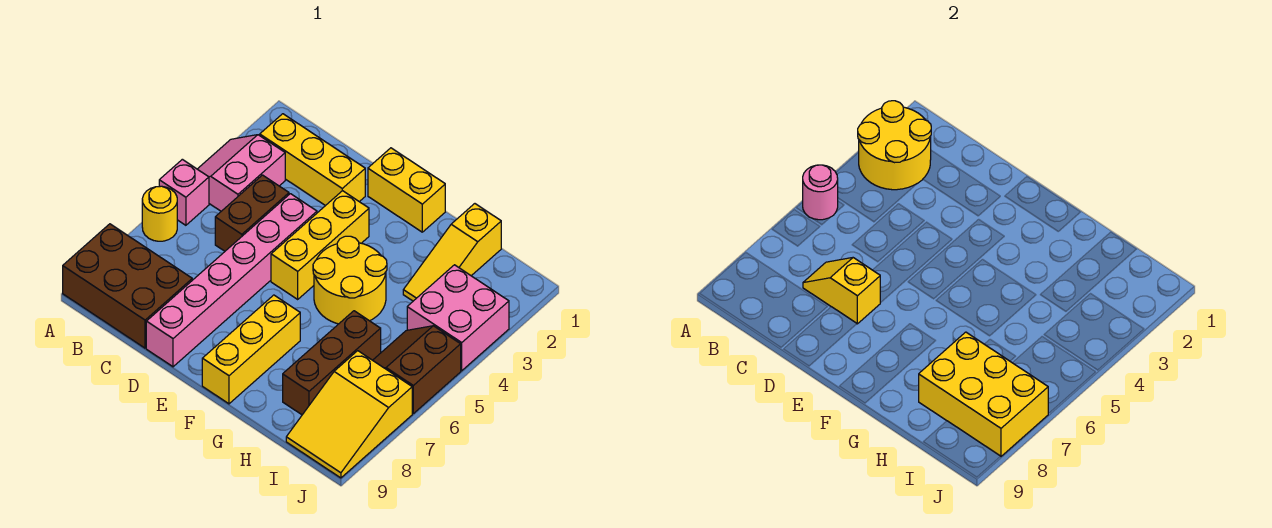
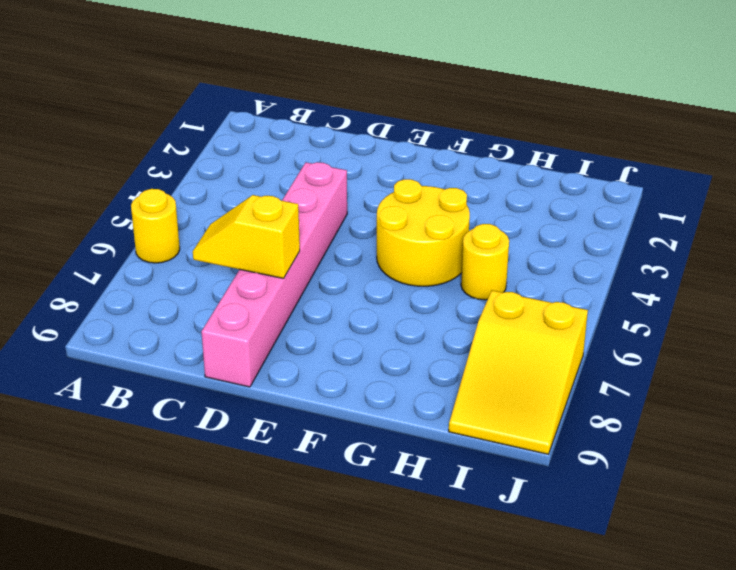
yellow round brick H5 level 1 -> none
none -> pink slope A3:B4 level 1 top B
none -> pink brick A5 level 1
none -> brown brick A8:C9 level 1

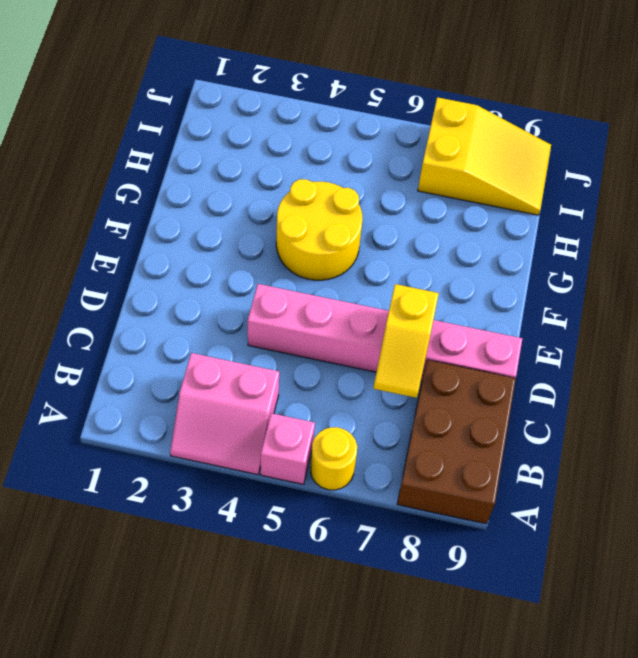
none -> yellow brick B2:D2 level 1
none -> brown brick C4:C5 level 1
none -> yellow brick E1:F1 level 1

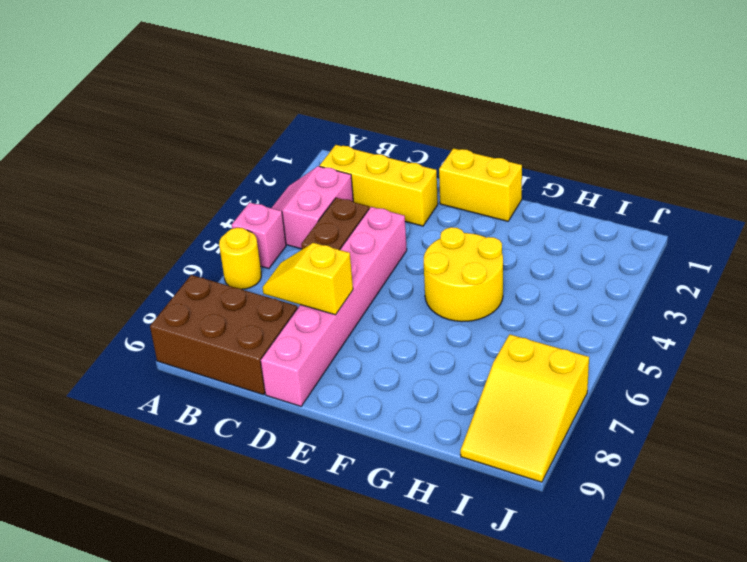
none -> yellow brick E3:E5 level 1
none -> yellow brick F7:F9 level 1
none -> yellow slope H1:H3 level 1 top 1

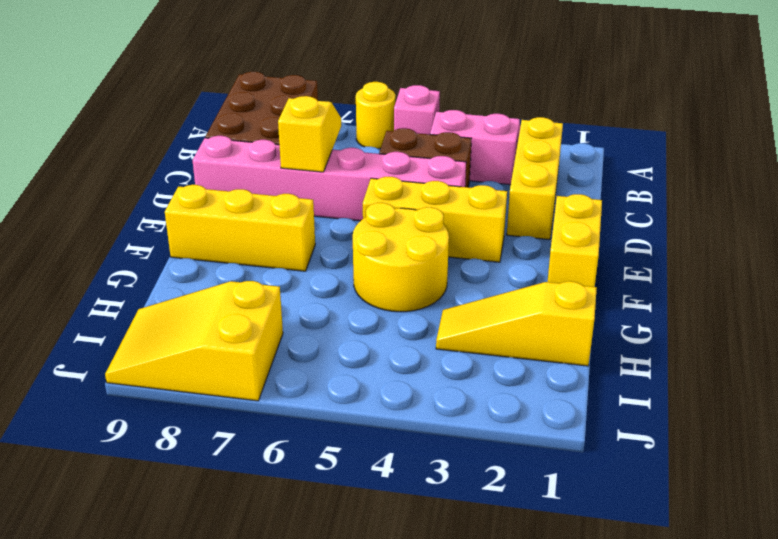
none -> brown brick H6:H8 level 1
none -> pink brick I3:J4 level 1
none -> brown slope I5:J6 level 1 top J

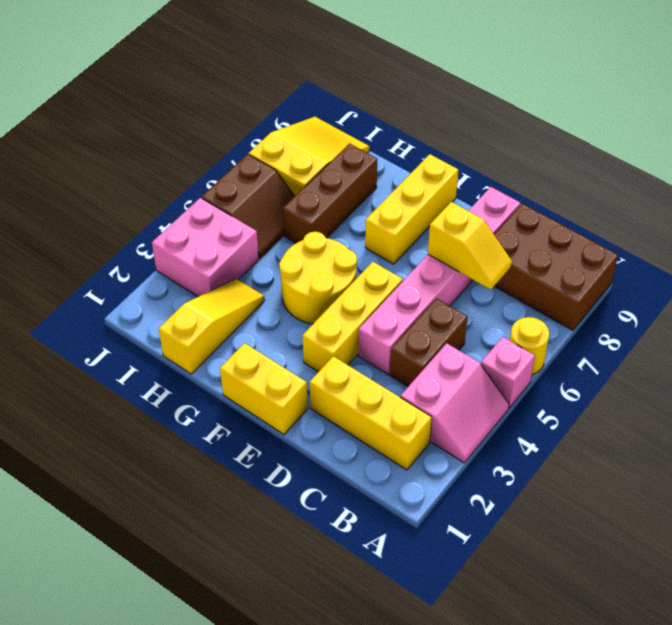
none -> yellow round brick A2:B3 level 2
none -> pink round brick A5 level 2
none -> yellow brick H7:J8 level 2

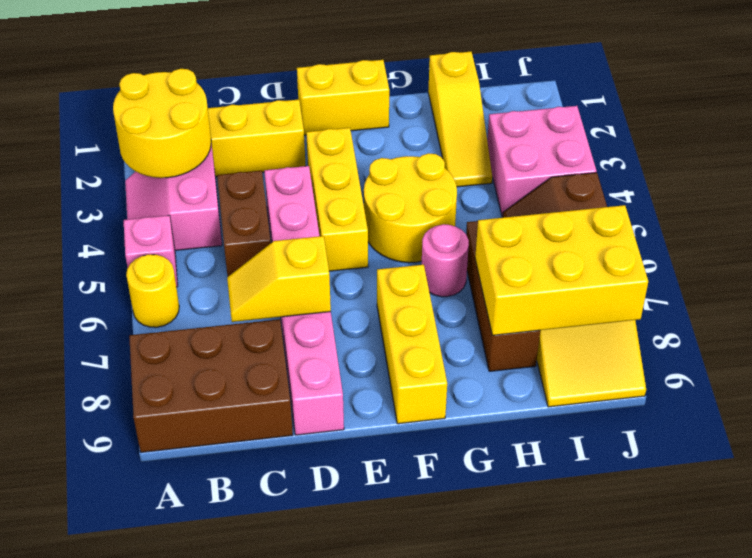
pink round brick G6 level 1 -> pink round brick A5 level 2

